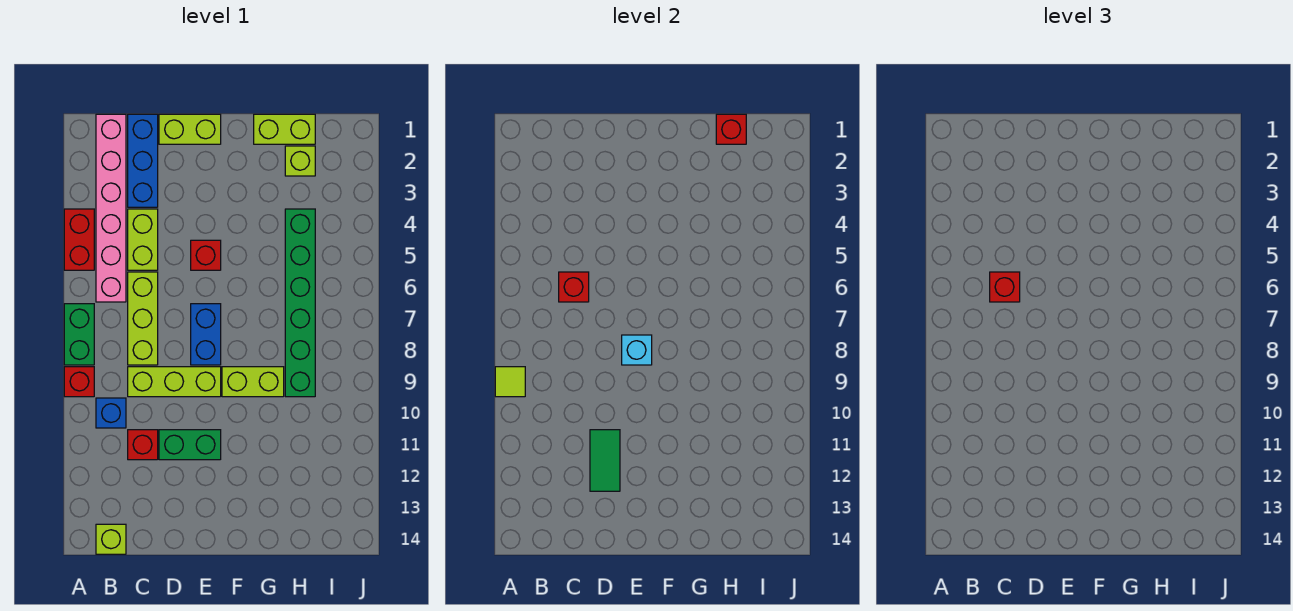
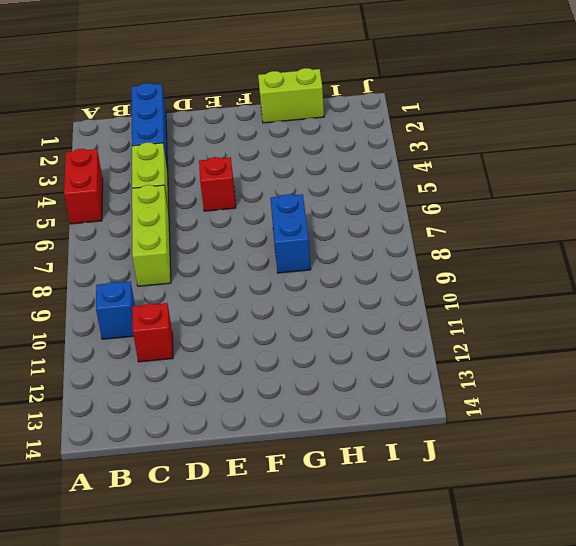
blue brick G7:G8 level 1 -> blue brick E7:E8 level 1
none -> green brick A7:A8 level 1
none -> red brick A9 level 1
none -> pink brick B1:B6 level 1

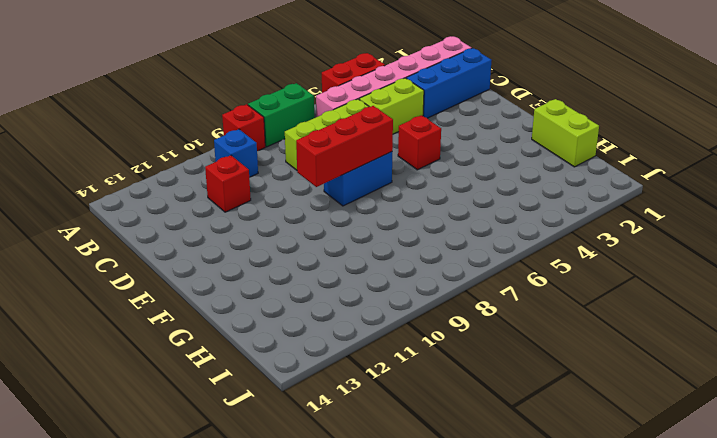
red brick E7:E9 level 2 -> cyan brick E8 level 2
none -> lime brick B14 level 1
none -> lime brick C9:E9 level 1
none -> lime brick D1:E1 level 1

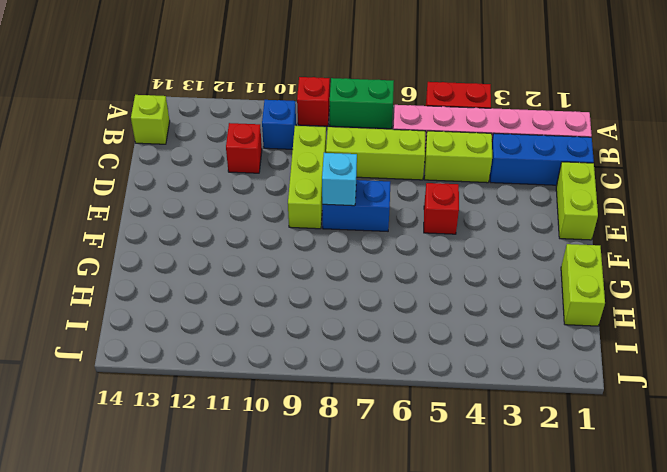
none -> green brick D11:E11 level 1
none -> lime brick F9:G9 level 1
none -> lime brick H2 level 1

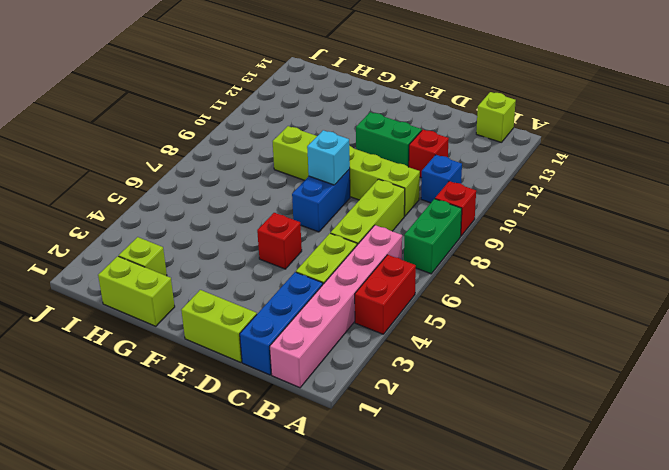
none -> green brick H4:H9 level 1
none -> lime tile A9 level 2
none -> red brick C6 level 2

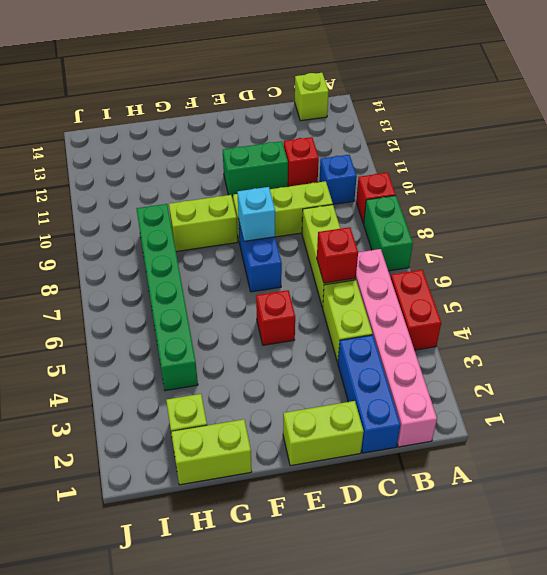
none -> lime tile A9 level 2
none -> green tile D11:D12 level 2
none -> red brick H1 level 2

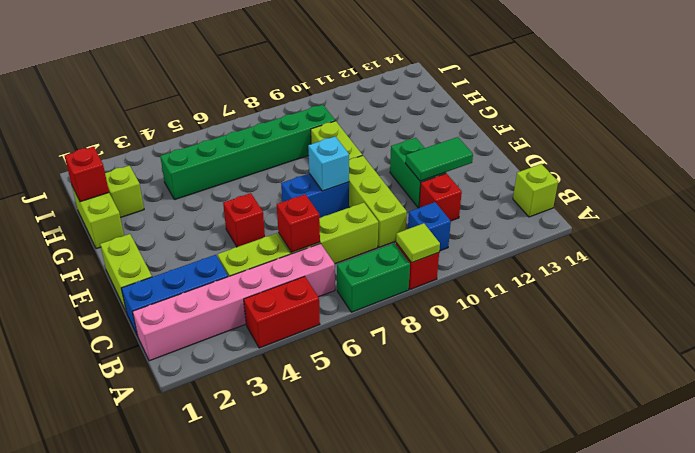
none -> red brick C6 level 3

